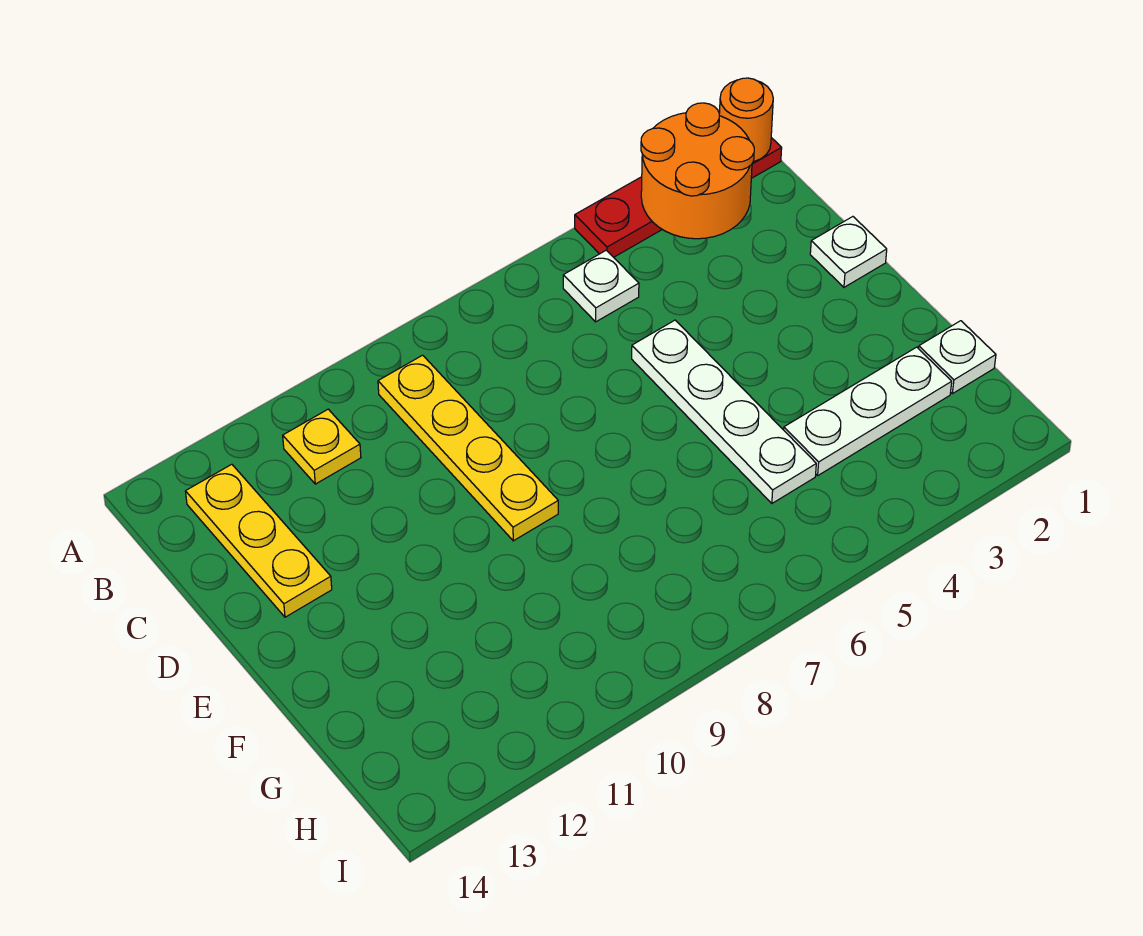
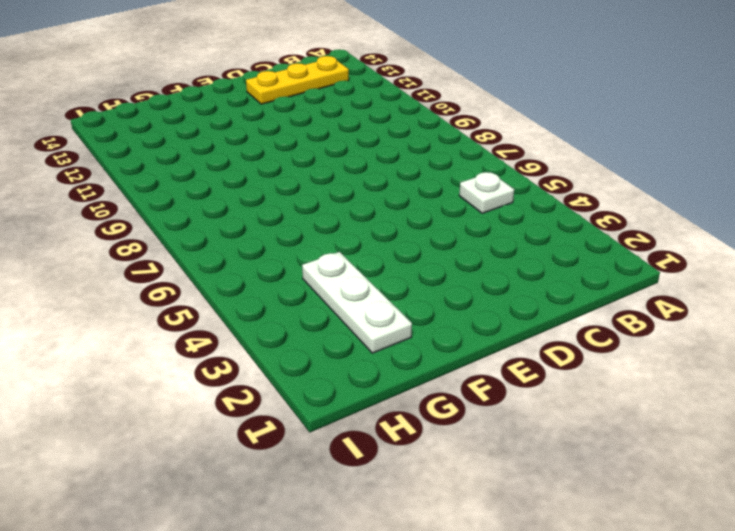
none -> red plate A1:A4 level 1
none -> yellow plate B9:E9 level 1

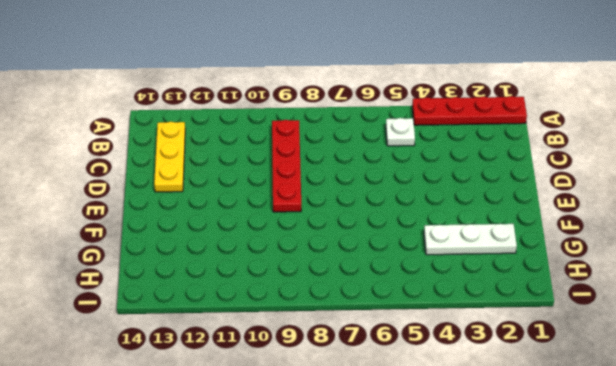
red plate B9:E9 level 1 -> yellow plate B9:E9 level 1
none -> yellow plate B11 level 1
none -> white plate D1 level 1

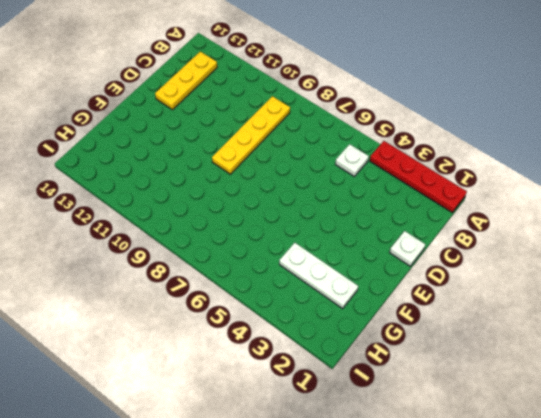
none -> yellow plate B11 level 1
none -> white plate D5:G5 level 1

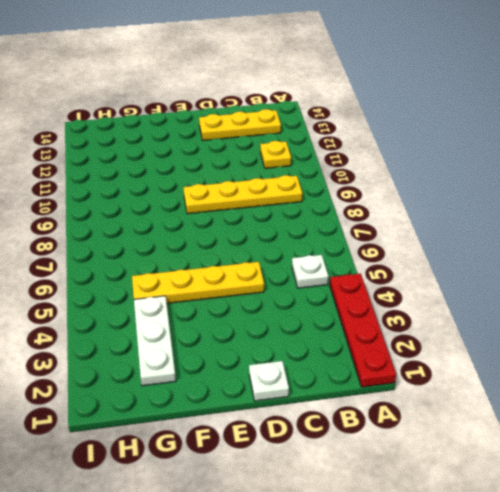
yellow plate D5:G5 level 1 -> white plate D5:G5 level 1
none -> white plate G1 level 1
none -> orange round brick A1 level 2

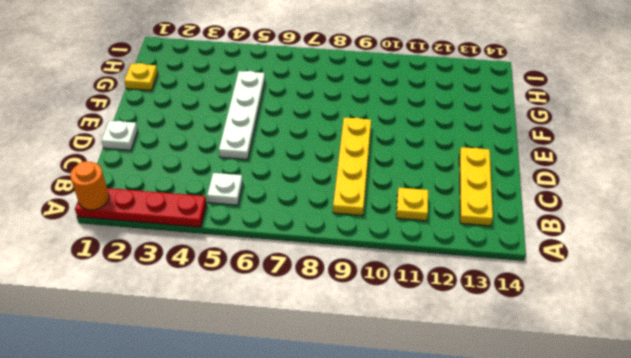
yellow plate G1 level 1 -> white plate G1 level 1
none -> white plate G2:G4 level 1
none -> orange round brick A2:B3 level 2

